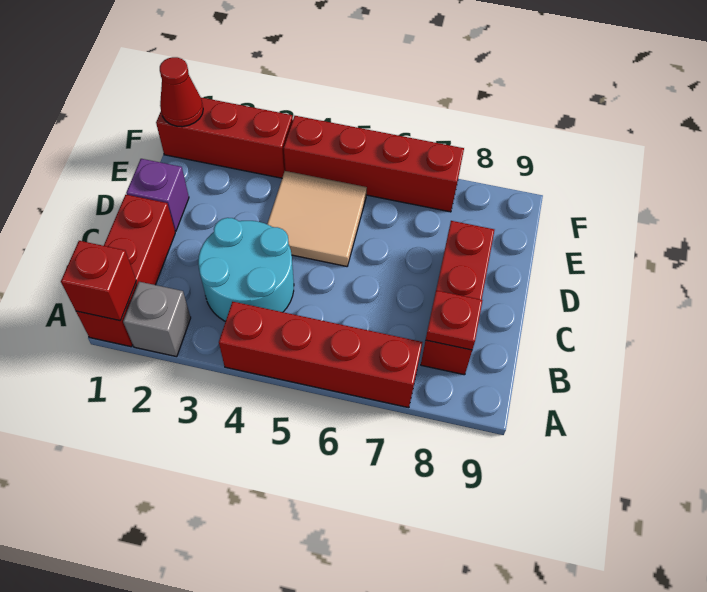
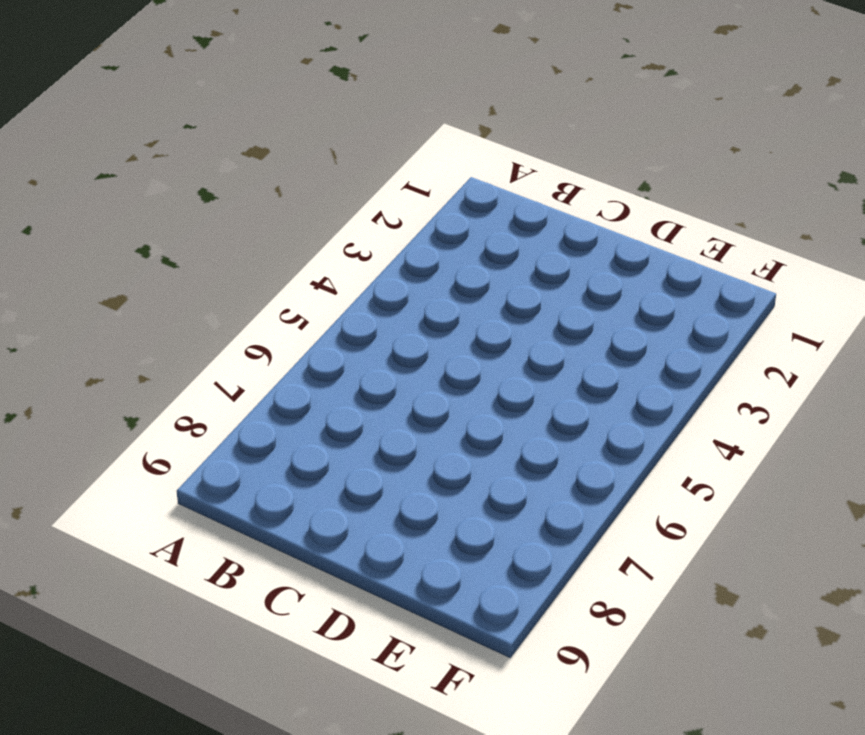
none -> red brick A1:C1 level 1
none -> grey brick A2 level 1
none -> red brick A4:A7 level 1

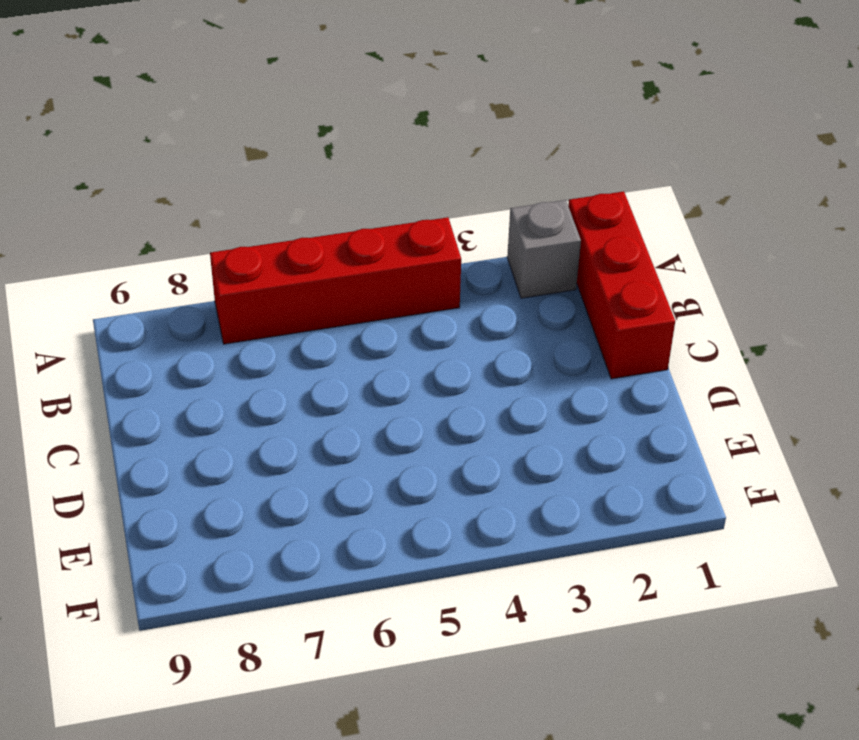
none -> cyan round brick B3:C4 level 1
none -> red brick B8:D8 level 1
none -> purple brick D1 level 1

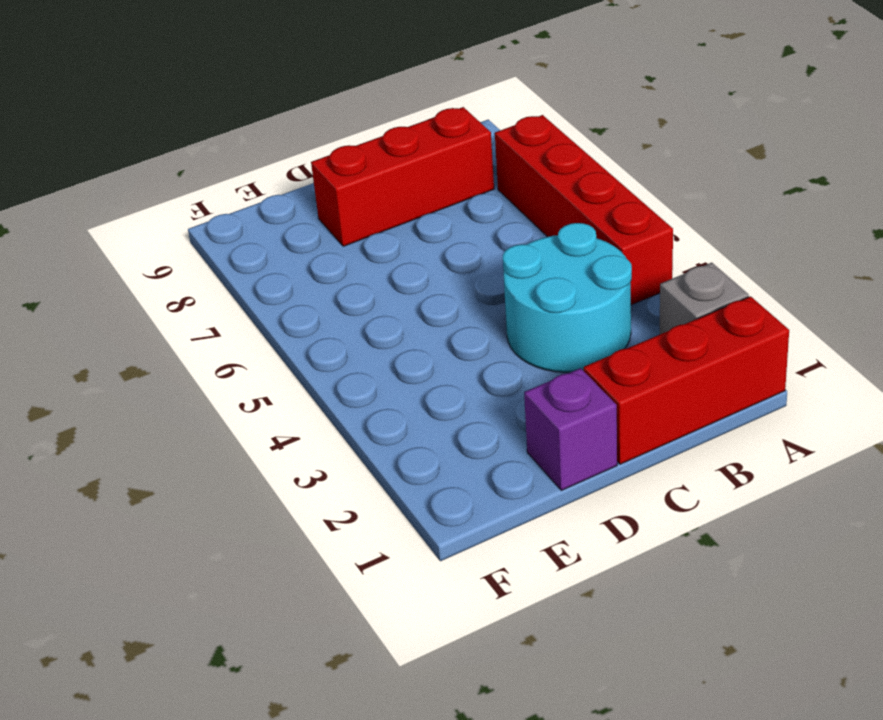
none -> tan tile D4:E5 level 1
none -> red brick F1:F3 level 1
none -> red brick F4:F7 level 1

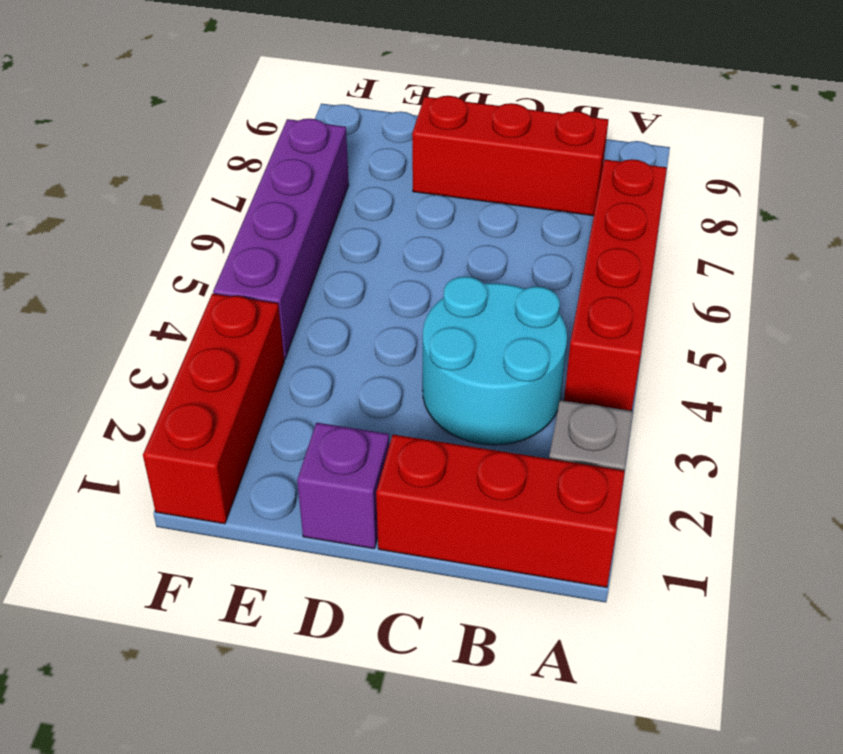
purple brick F4:F7 level 1 -> red brick F4:F7 level 1
none -> tan tile D4:E5 level 1
none -> red brick A1 level 2
none -> red plate B8 level 2

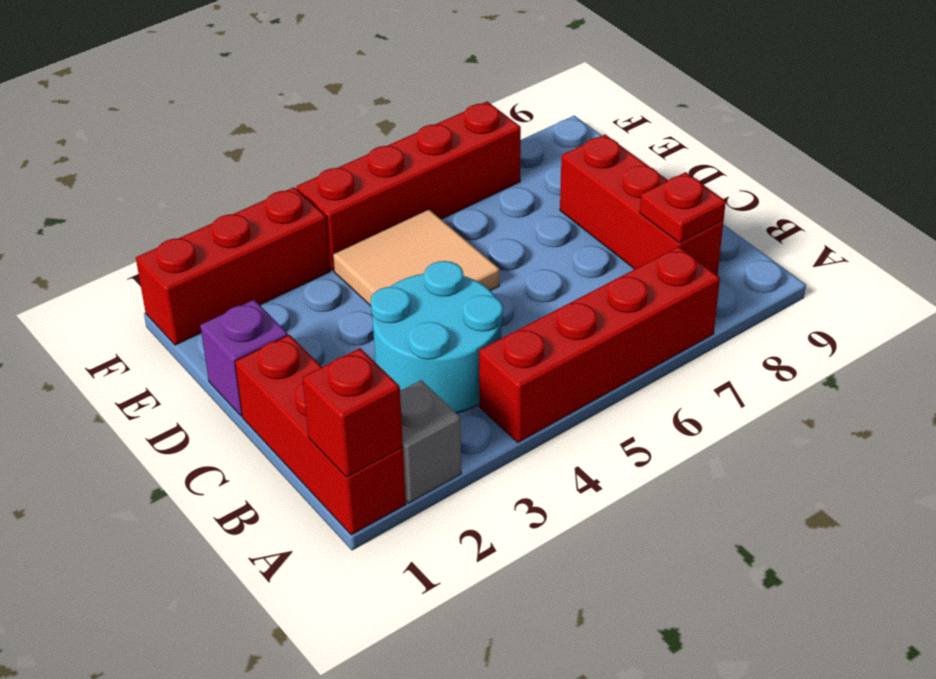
none -> red cone F1 level 2

